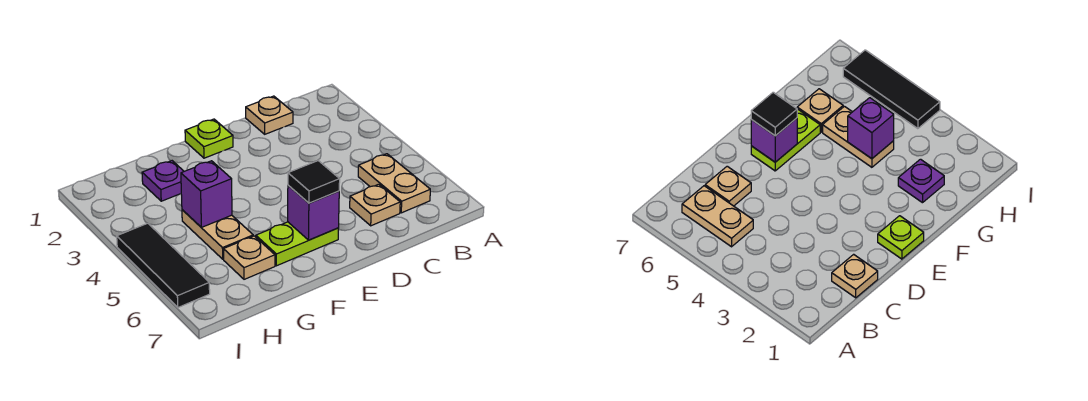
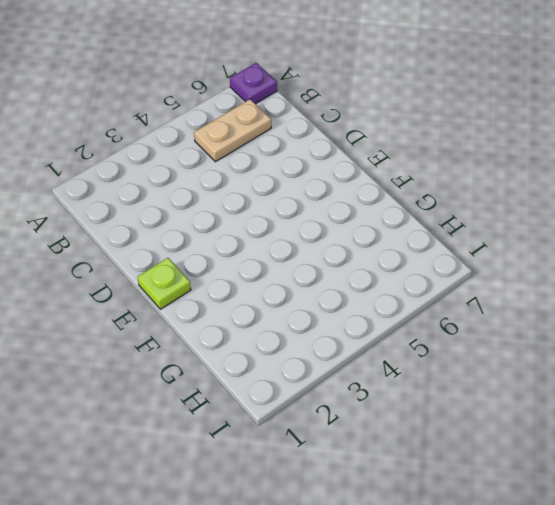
purple plate A7 level 1 -> purple plate G2 level 1
none -> tan plate C1 level 1
none -> tan plate C6 level 1
none -> lime plate E6:F6 level 1

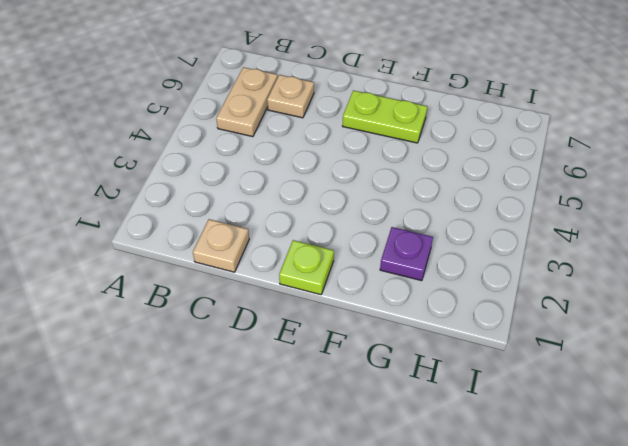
none -> tan plate G4:G5 level 1
none -> tan plate G6 level 1
none -> black tile I4:I6 level 1

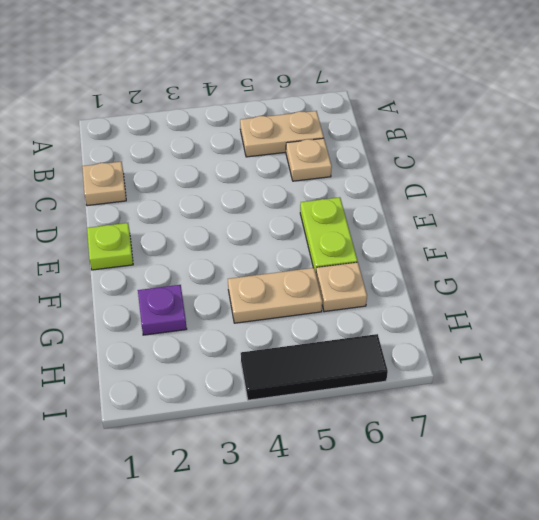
none -> purple brick E6 level 2
none -> purple brick G4 level 2
none -> black tile E6 level 3

